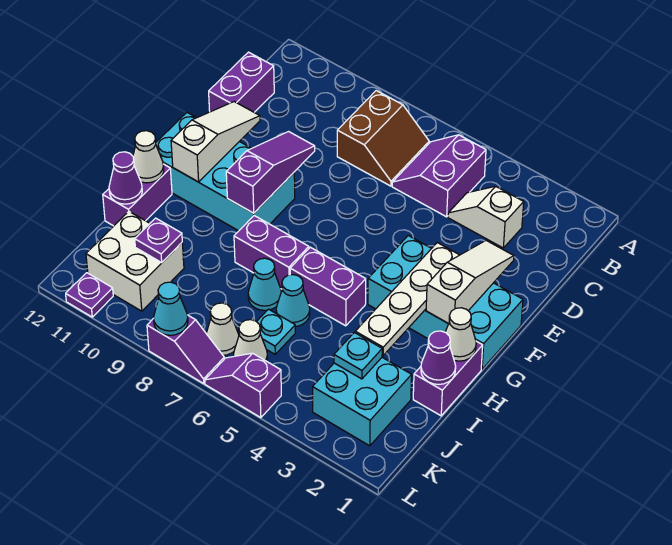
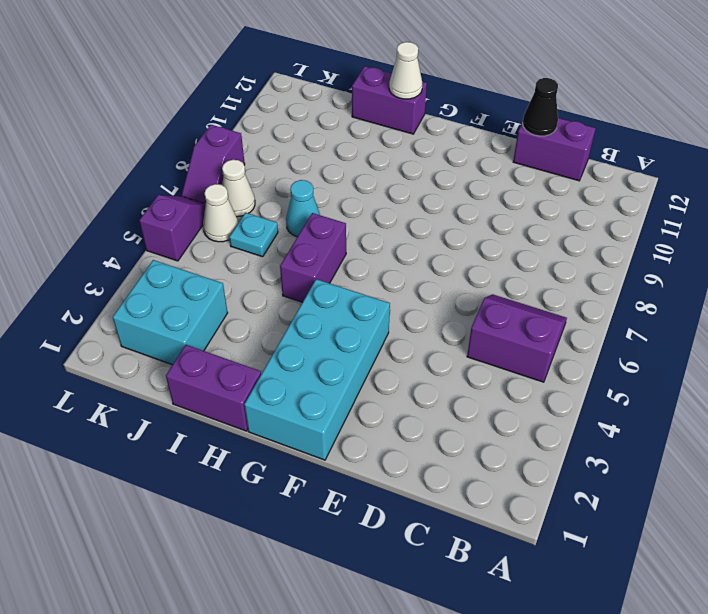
black cone D12 level 2 -> none
none -> brown slope B7:C8 level 1 top 8
none -> white slope C3:C4 level 1 top 3
none -> cyan brick F9:G12 level 1
none -> purple brick H7:H8 level 1

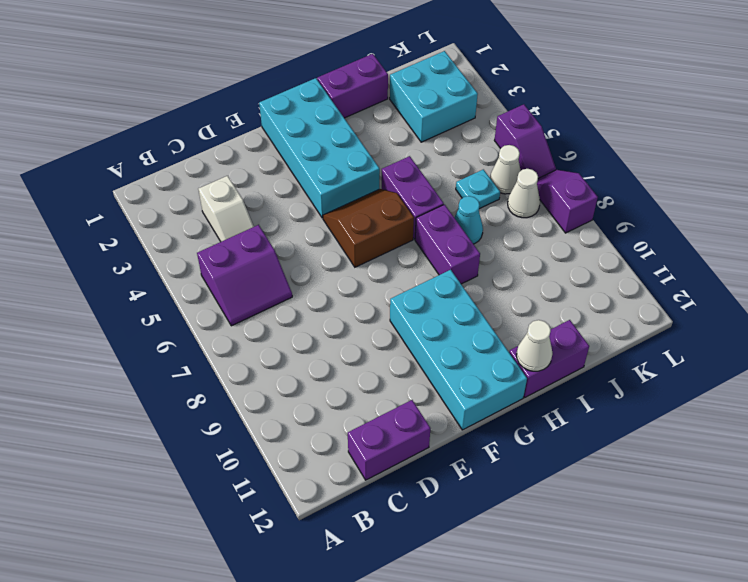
brown slope F5:G6 level 1 top 6 -> brown slope B7:C8 level 1 top 8
none -> cyan cone I6 level 1
none -> white brick J10:K11 level 1
none -> purple plate L11 level 1
none -> white slope E2:G2 level 2 top G

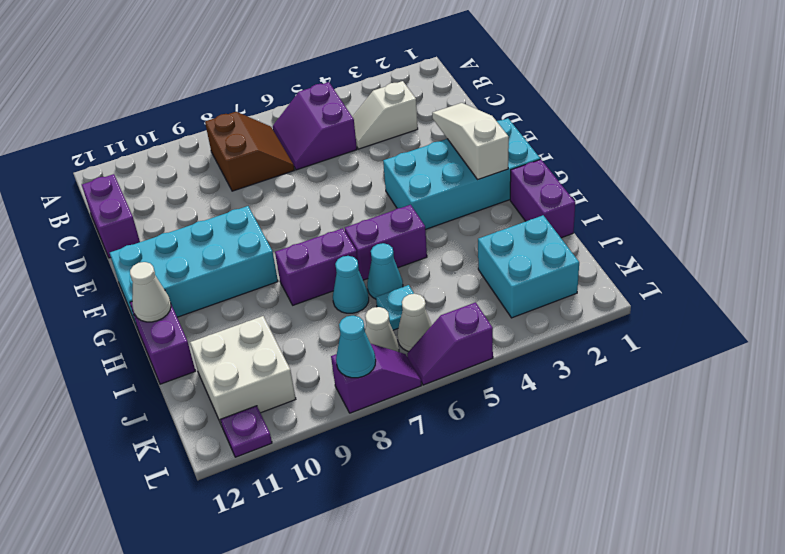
none -> purple slope E9:G9 level 2 top G
none -> white slope E11:G11 level 2 top G
none -> white plate F3:I3 level 2
none -> white cone H1 level 2

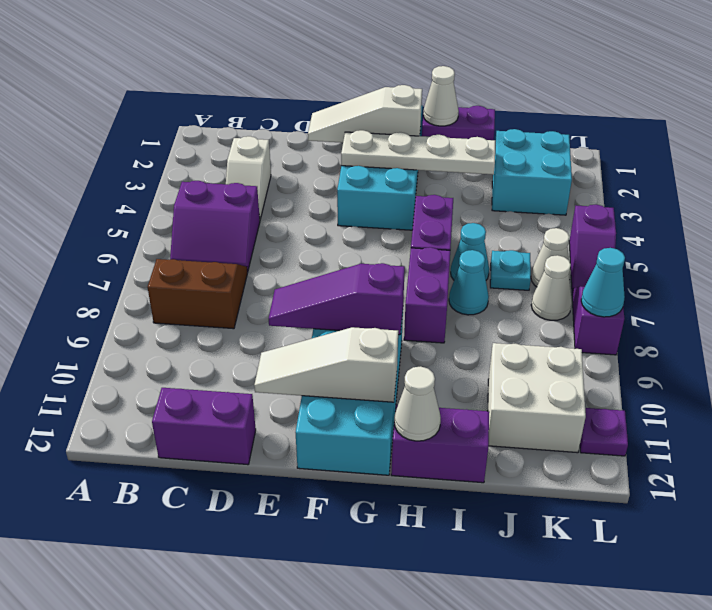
none -> purple cone I1 level 2
none -> purple cone I12 level 2
none -> cyan plate J3 level 2
none -> purple plate J10 level 2

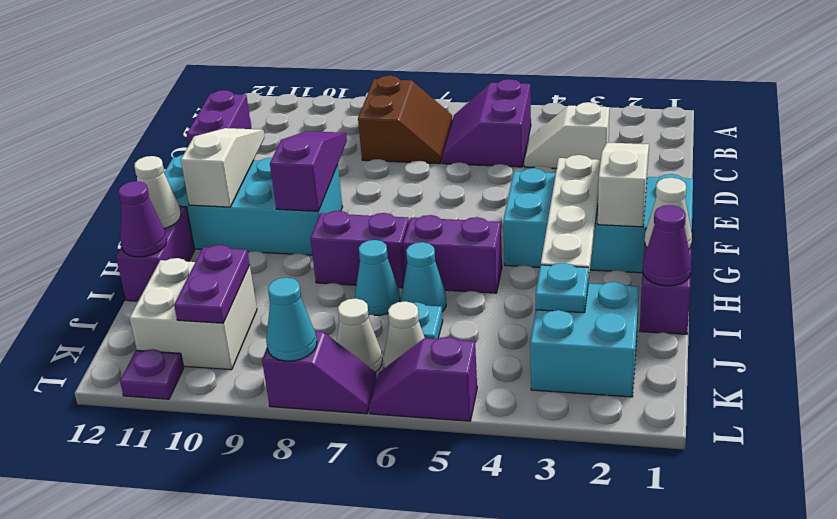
purple plate J10:K10 level 2 -> purple plate J10 level 2

